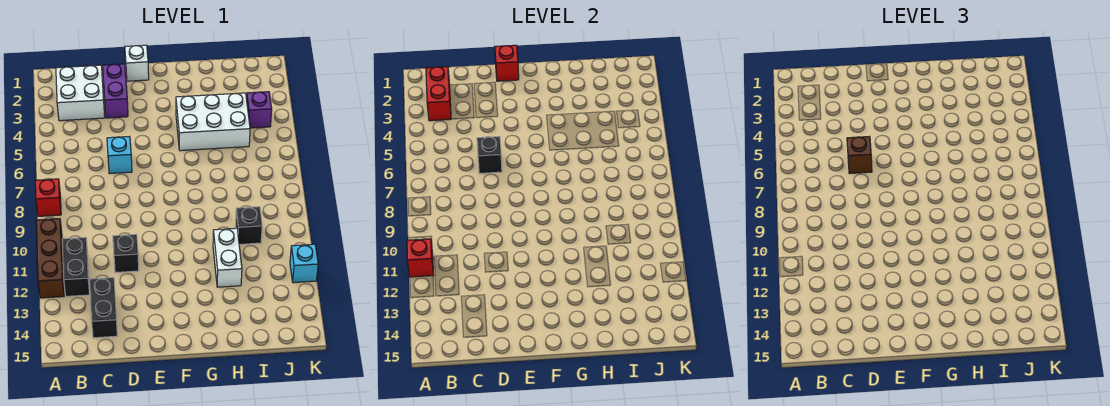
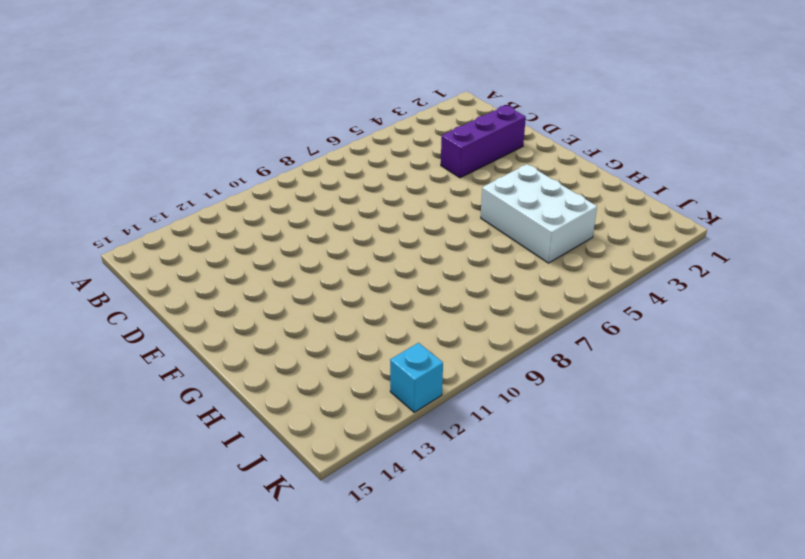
purple brick D2:D4 level 1 -> purple brick D2:D3 level 1
none -> red brick A8 level 1
none -> brown brick A10:A12 level 1
none -> white brick B2:C3 level 1

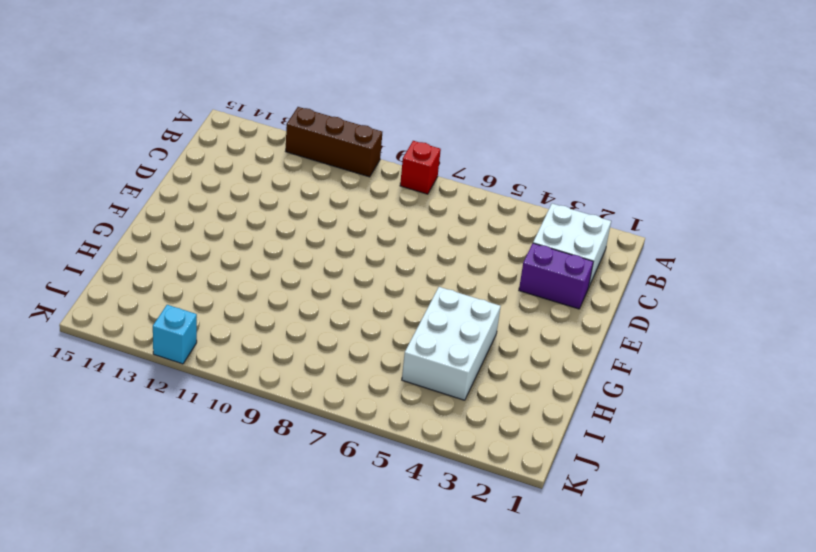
none -> black brick B11:B12 level 1
none -> black brick C13:C14 level 1
none -> cyan brick D6 level 1

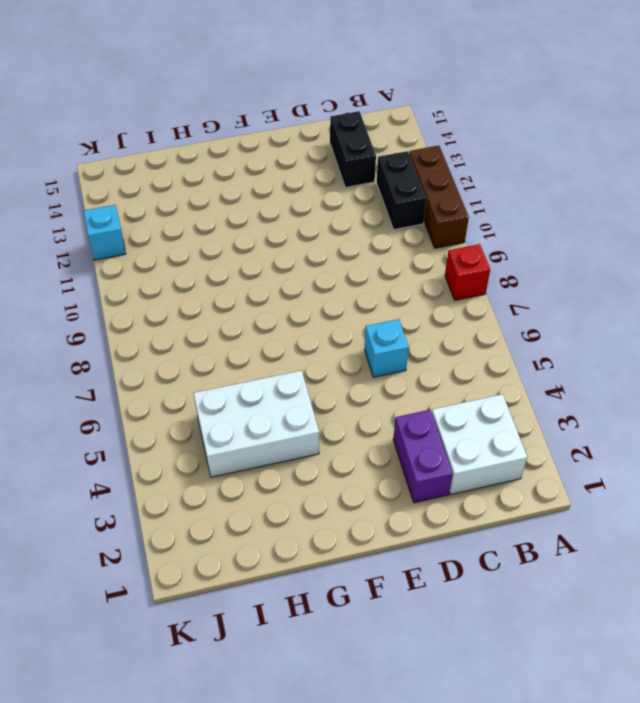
none -> black brick D11 level 1
none -> white brick E1 level 1
none -> white brick H11:H12 level 1

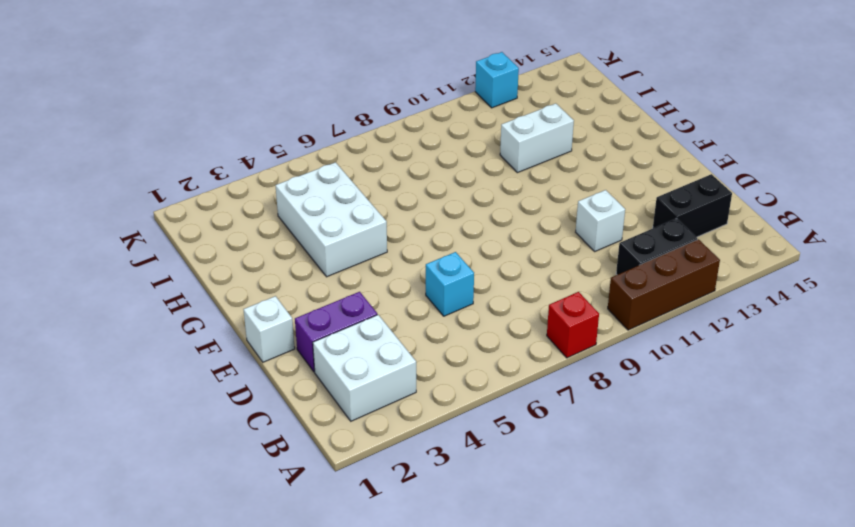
white brick D11 level 1 -> black brick D11 level 1
none -> black brick I10 level 1
none -> purple brick J4 level 1
none -> red brick A11 level 2

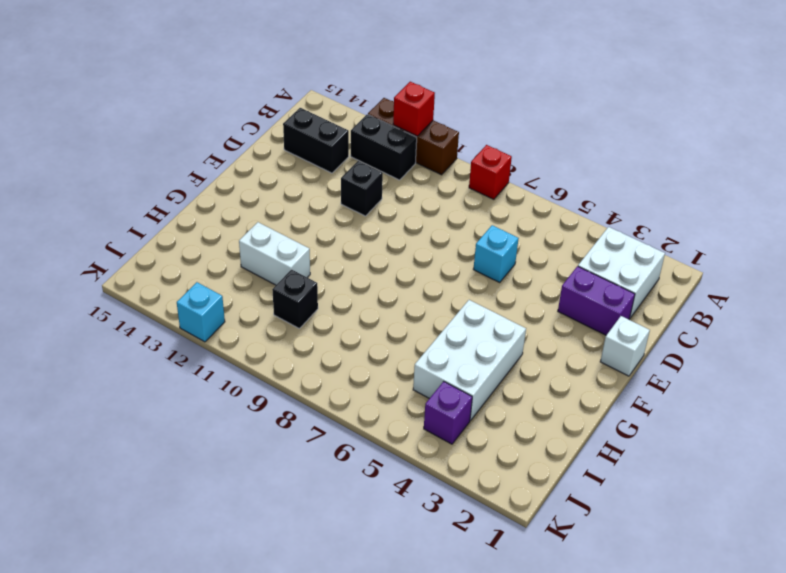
none -> red brick B2:B3 level 2
none -> black brick D6 level 2
none -> red brick E1 level 2

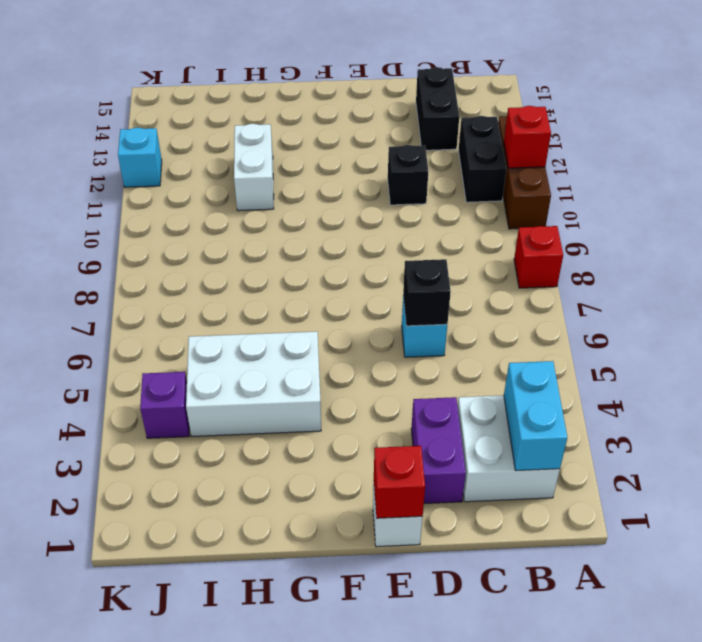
cyan brick B2:B3 level 2 -> red brick B2:B3 level 2
none -> black brick I10 level 1
none -> brown brick D6 level 3

